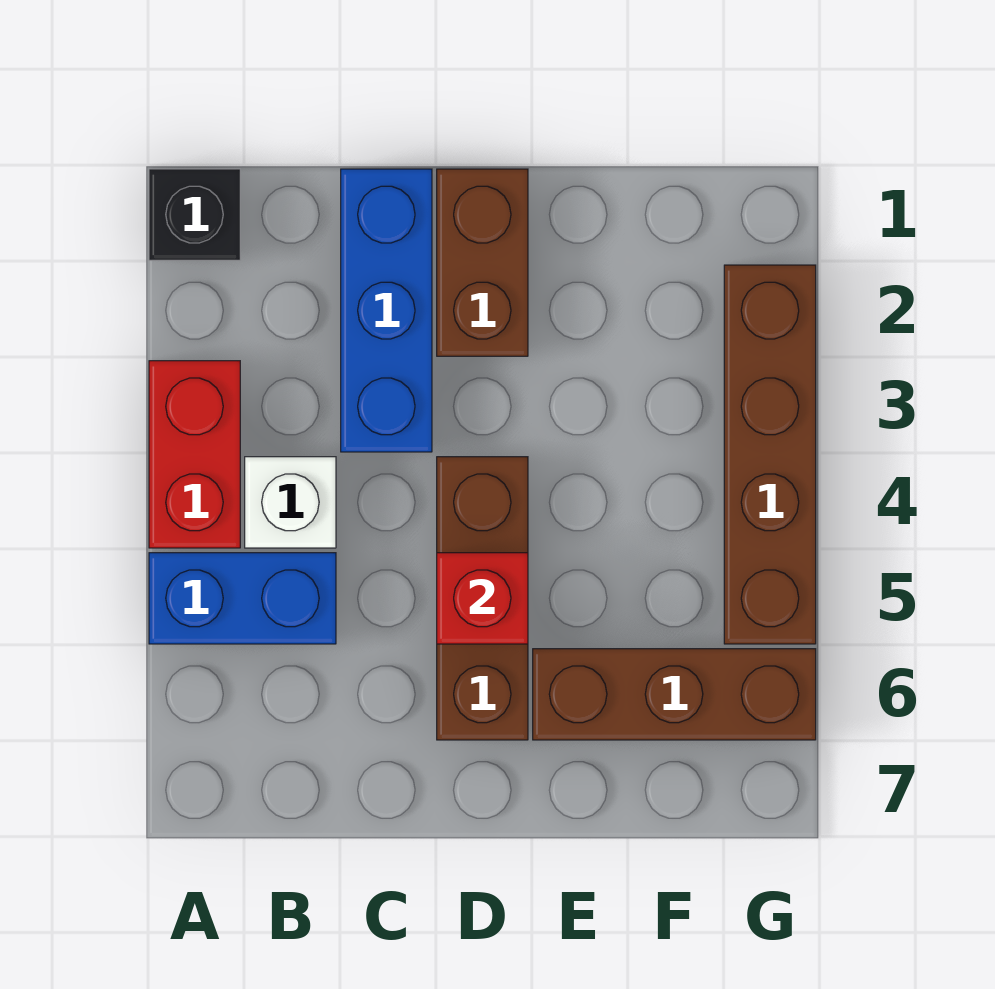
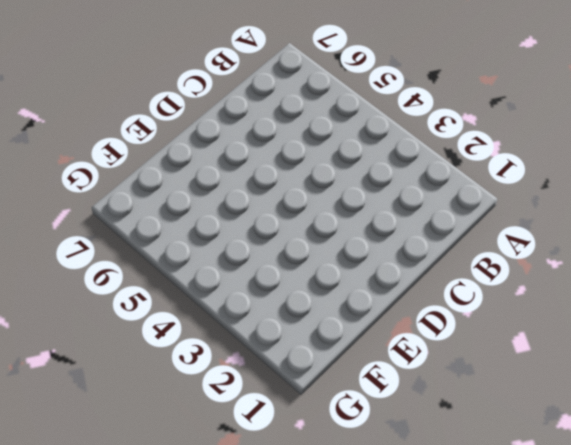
none -> black brick A1 level 1
none -> red brick A3:A4 level 1

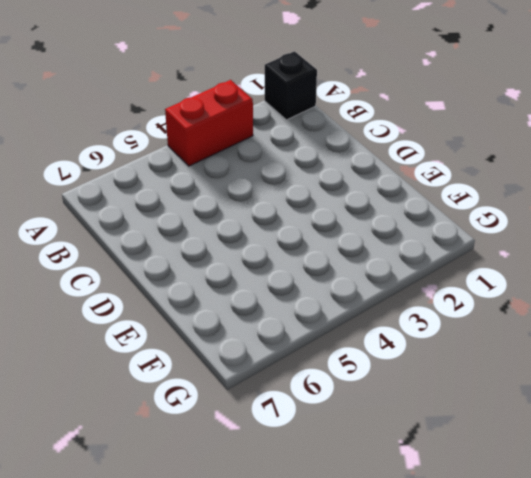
none -> blue brick A5:B5 level 1
none -> white brick B4 level 1

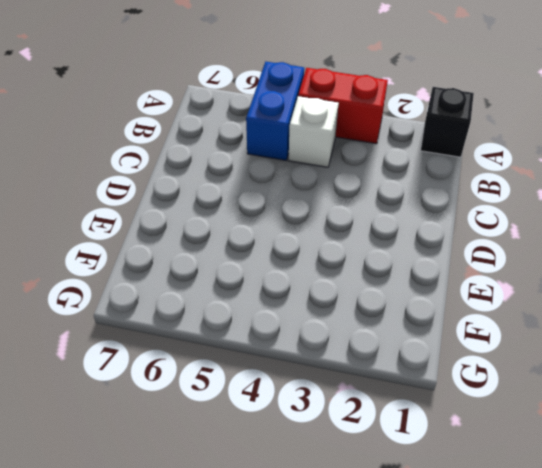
none -> blue brick C1:C3 level 1
none -> brown brick D1:D2 level 1

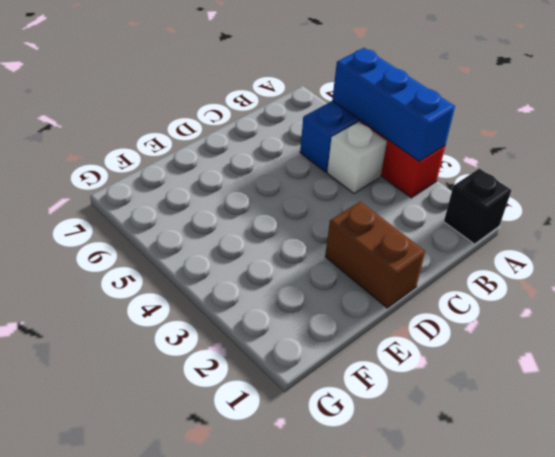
blue brick A3:A5 level 2 -> blue brick C1:C3 level 1
none -> brown brick D4:D6 level 1
none -> brown brick E6:G6 level 1

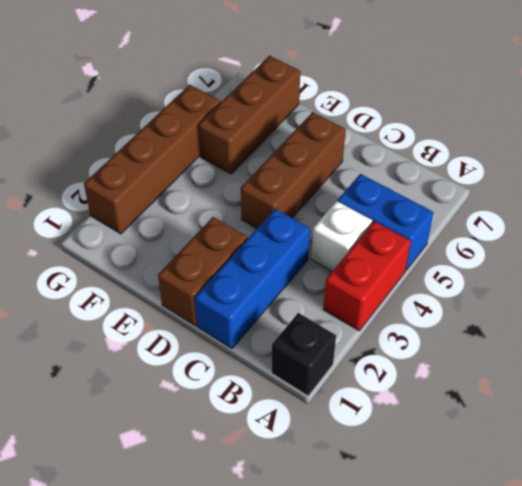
brown brick F5:F7 level 1 -> brown brick E6:G6 level 1
none -> red brick D5 level 2

